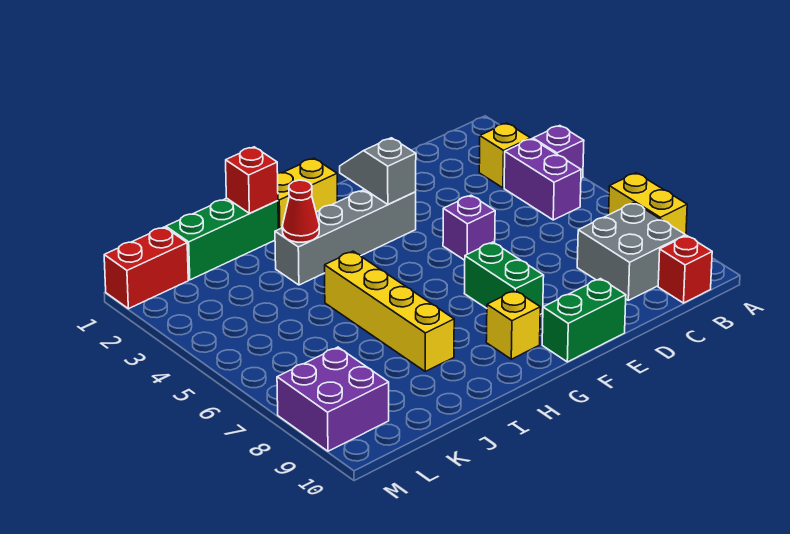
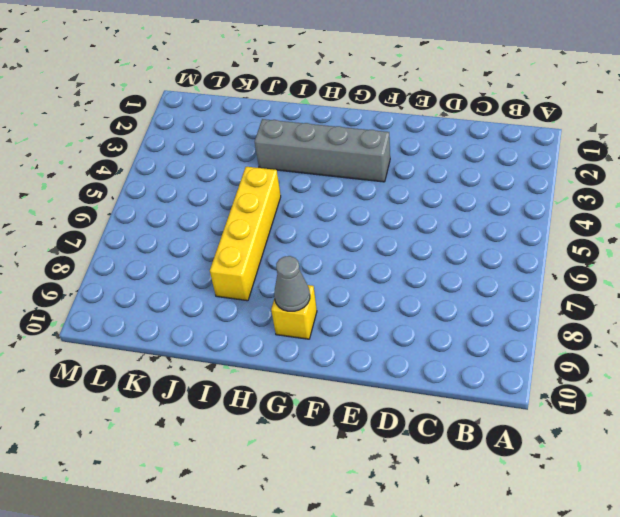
grey cone G9 level 2 -> none
none -> purple brick A4 level 1
none -> yellow brick A7:A8 level 1
none -> yellow brick B3 level 1

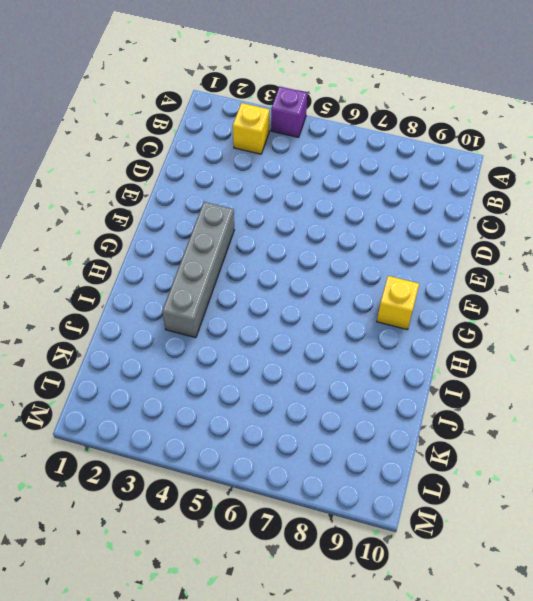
none -> yellow brick A7:A8 level 1
none -> purple brick B4:B5 level 1
none -> grey brick B8:C9 level 1

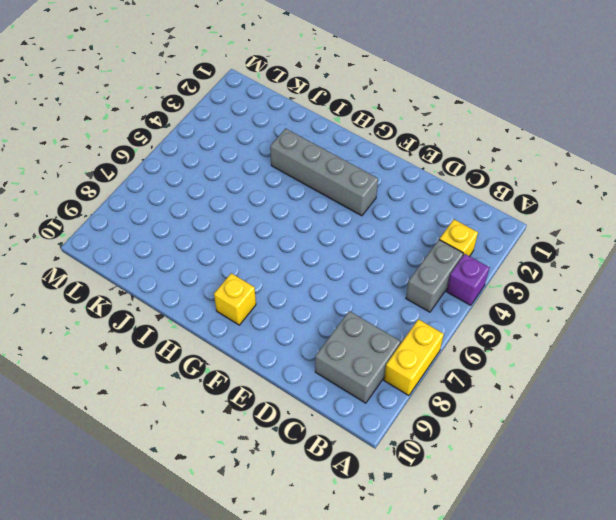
grey brick B4:B5 level 1 -> purple brick B4:B5 level 1
none -> red brick B10 level 1
none -> purple brick E5 level 1
none -> green brick E10:F10 level 1

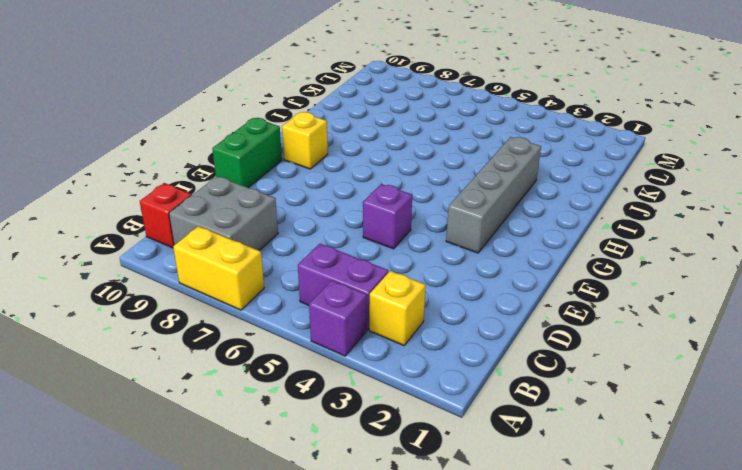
none -> green brick F7:F8 level 1
none -> yellow brick G1:H1 level 1
none -> green brick I1:K1 level 1

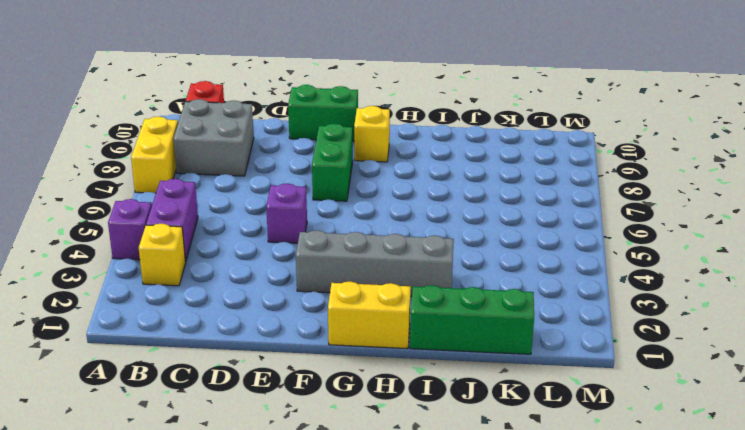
none -> yellow brick I5:I8 level 1
none -> red brick L1:M1 level 1
none -> purple brick L8:M9 level 1

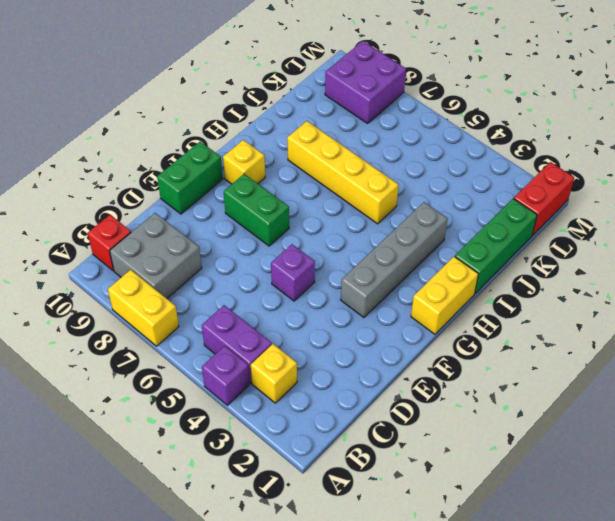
none -> grey slope F2:F3 level 2 top 3
none -> red brick I1 level 2
none -> red cone I3 level 2

